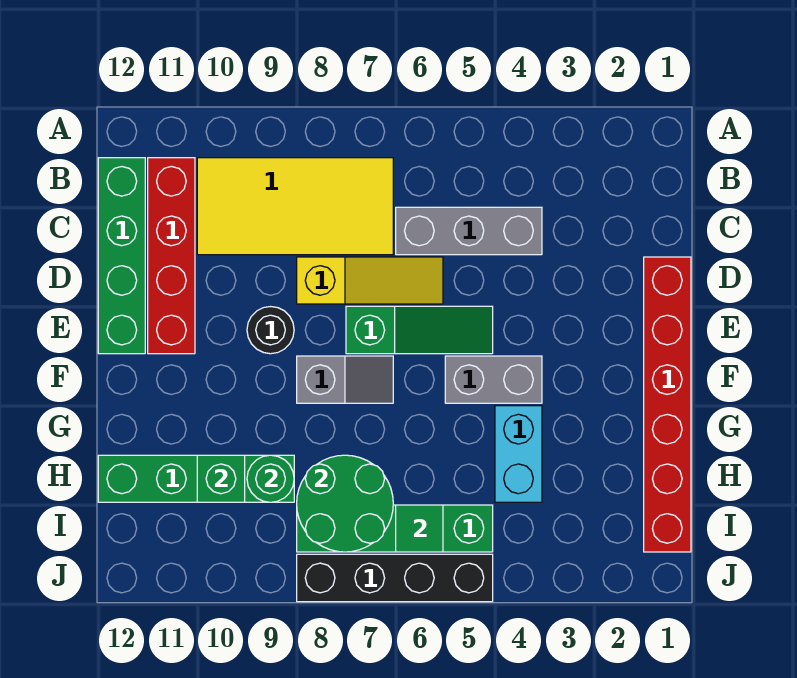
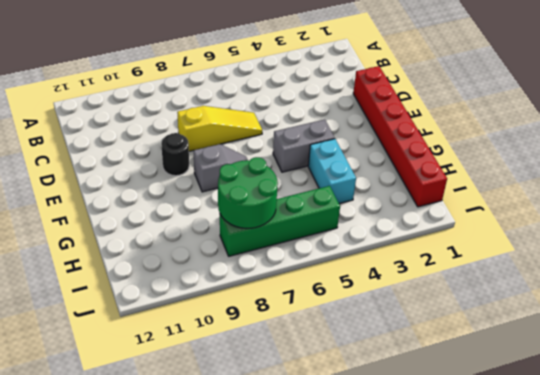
none -> yellow tile B7:C10 level 1
none -> red brick B11:E11 level 1
none -> green brick B12:E12 level 1

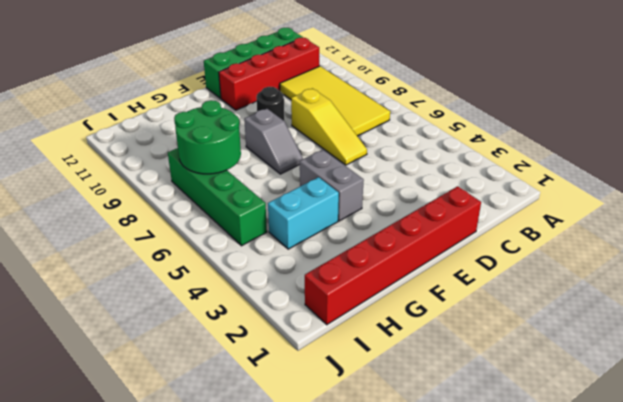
none -> grey brick C4:C6 level 1
none -> green slope E5:E7 level 1 top 7
none -> green brick H9:H12 level 1

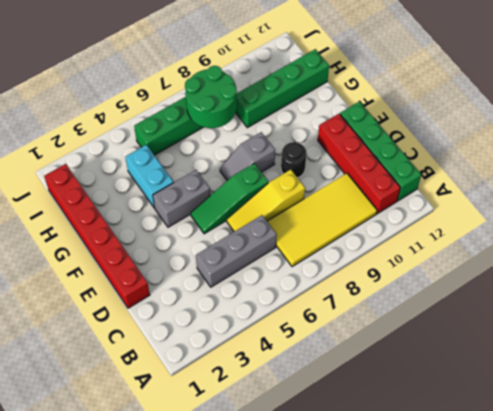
none -> black brick J5:J8 level 1
none -> green round brick H9 level 2
none -> green brick H10 level 2

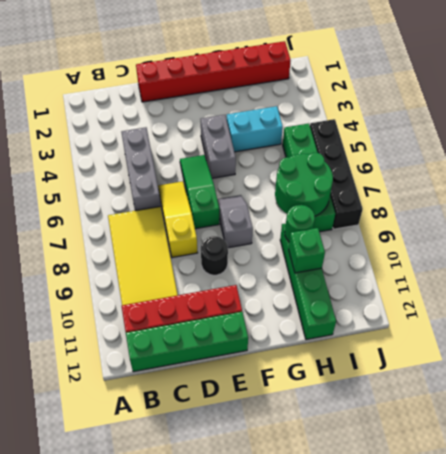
none -> green tile I6 level 2

